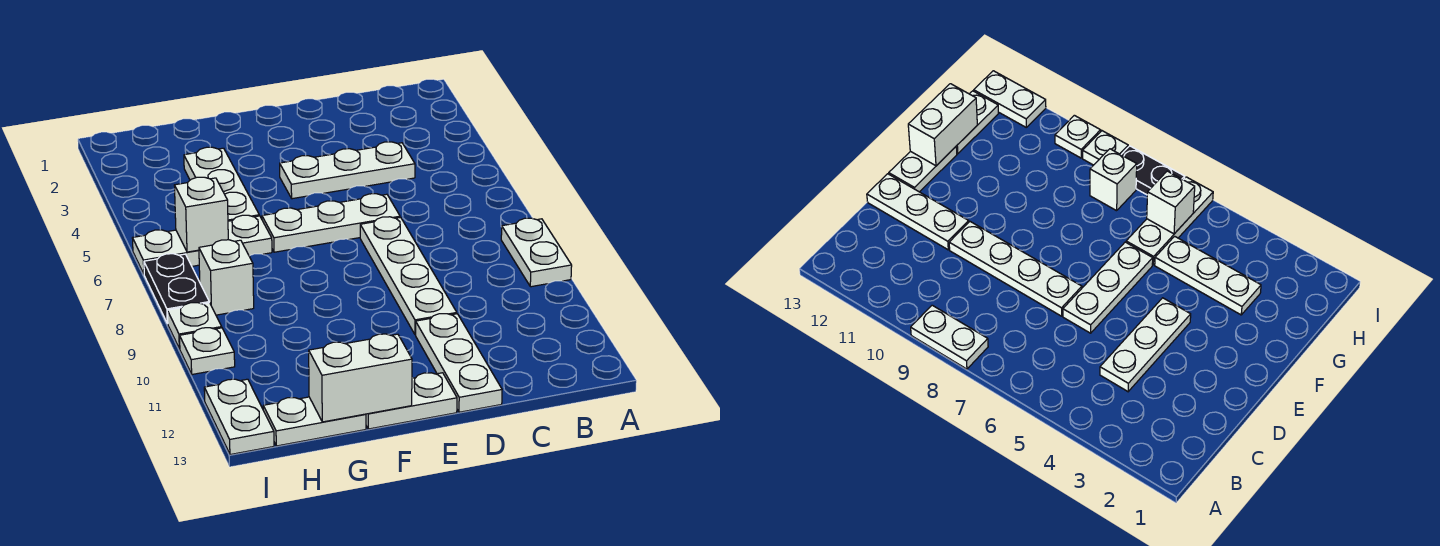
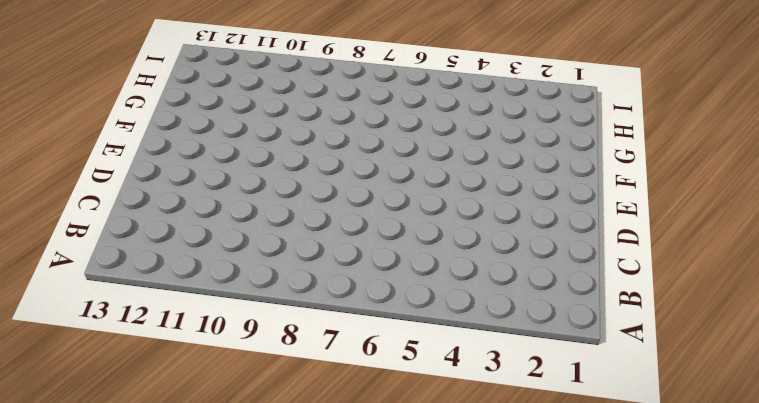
none -> white plate A8:A9 level 1
none -> white plate C4:E4 level 1
none -> white plate D6:F6 level 1

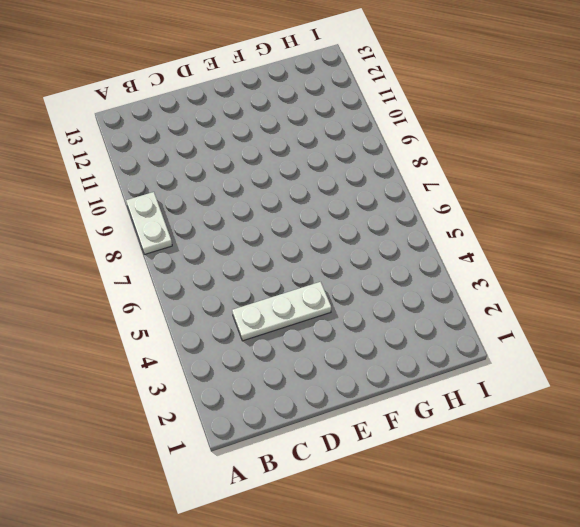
none -> white plate D6:F6 level 1
none -> white plate D7:D10 level 1
none -> white plate D11:D13 level 1

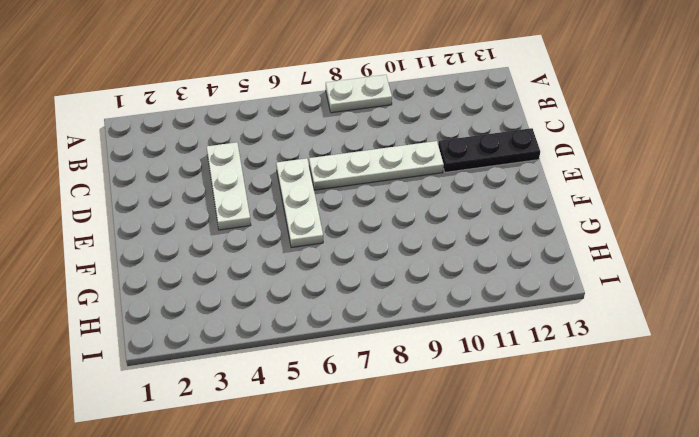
black plate D11:D13 level 1 -> white plate D11:D13 level 1
none -> white plate E13:F13 level 1
none -> white plate G3:G5 level 1
none -> white plate G6:I6 level 1

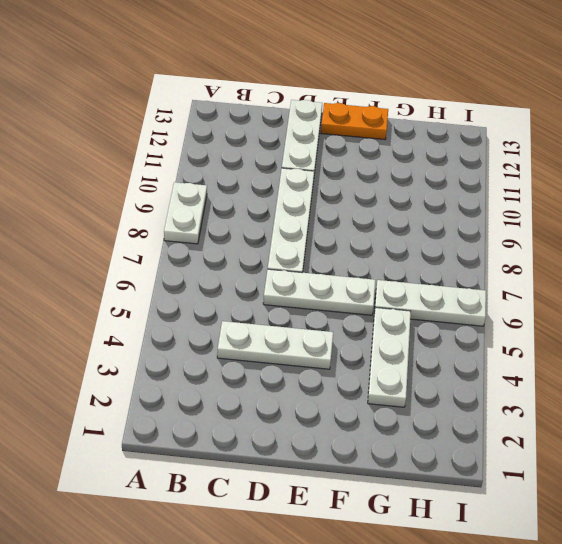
orange plate E13:F13 level 1 -> white plate E13:F13 level 1
none -> white plate G13:H13 level 1
none -> white brick H8 level 1
none -> black plate I7:I8 level 1

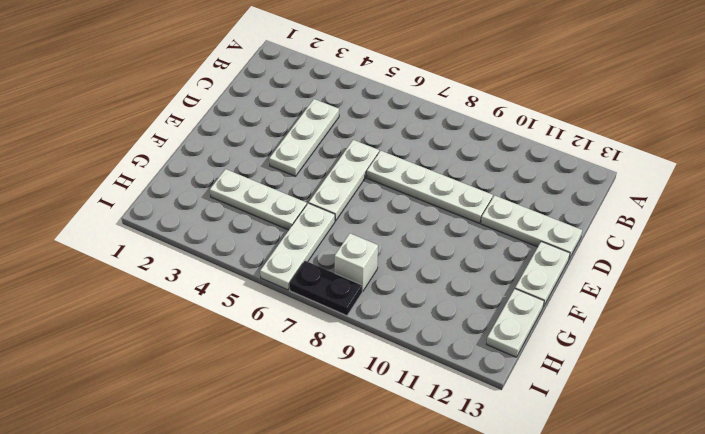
none -> white plate A8:A9 level 1
none -> white plate I9 level 1
none -> white plate I10 level 1

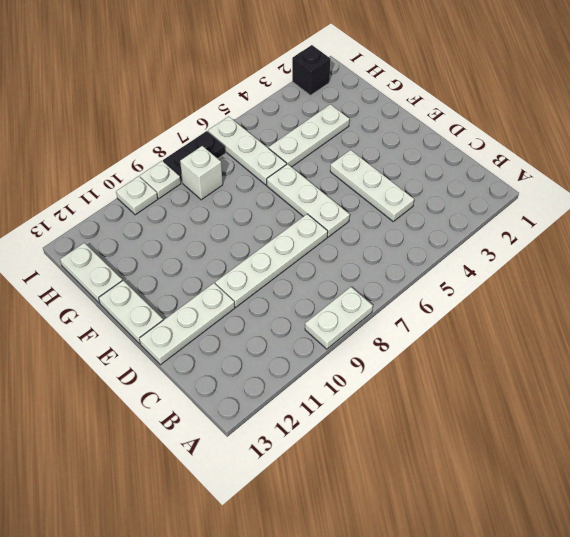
black brick I2 level 1 -> none
none -> white plate I12:I13 level 1
none -> white brick F13:G13 level 2
none -> white brick H6 level 2

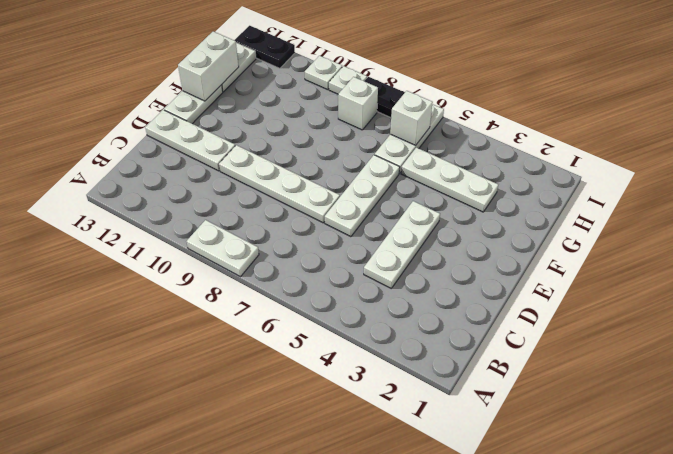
black plate I12:I13 level 1 -> white plate I12:I13 level 1

